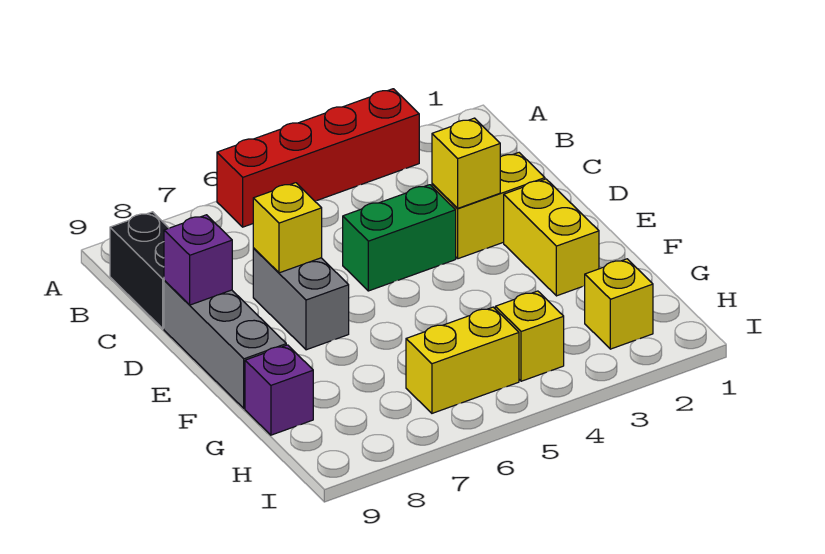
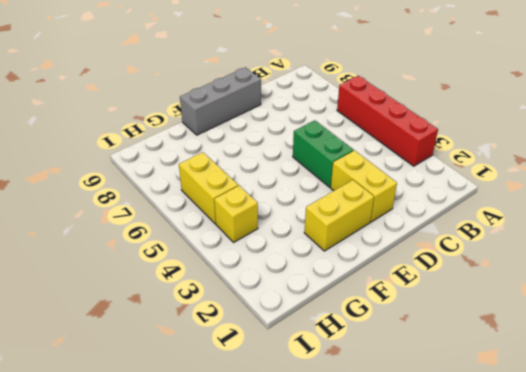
none -> black brick B9:C9 level 1
none -> grey brick D7:E7 level 1
none -> purple brick G9 level 1

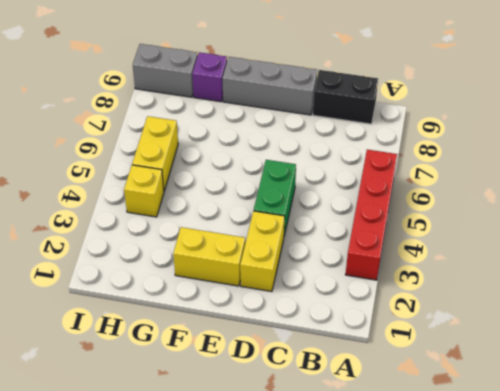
grey brick H9:I9 level 1 -> grey brick D7:E7 level 1
none -> yellow brick H2 level 1
none -> yellow brick D3 level 2
none -> yellow brick D7 level 2

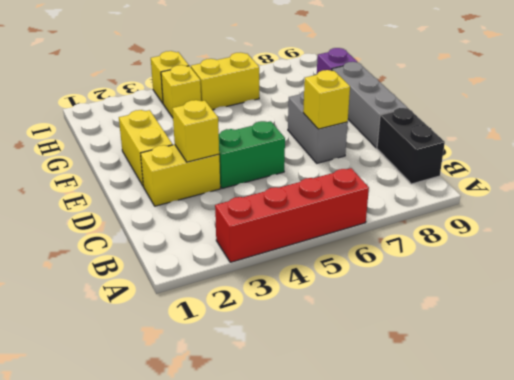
yellow brick I4 level 1 -> yellow brick H2 level 1
none -> purple brick D9 level 2

